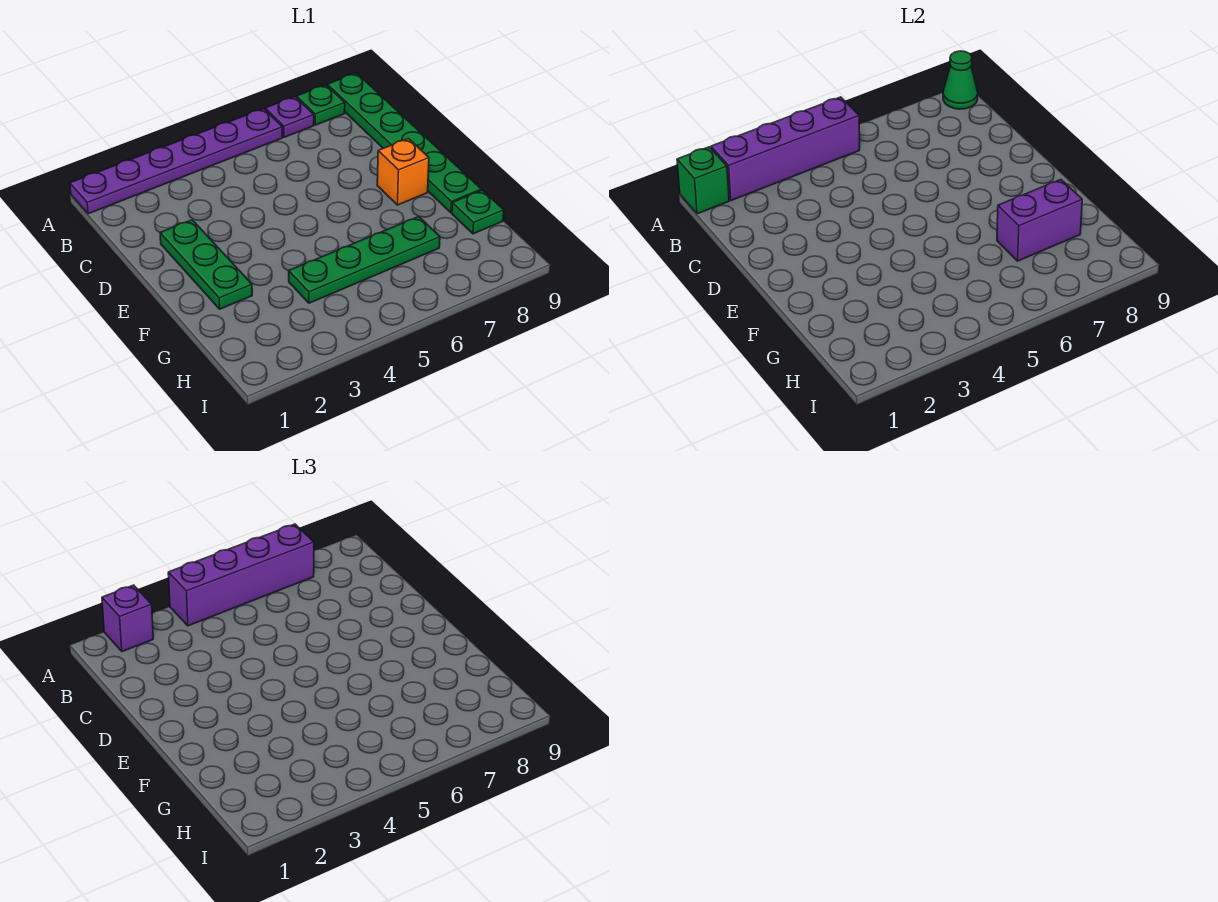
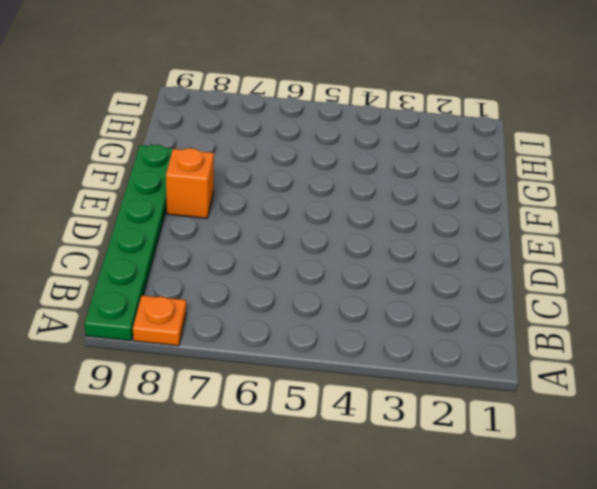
orange plate A8 level 1 -> green plate A8 level 1
none -> purple plate A1:A6 level 1
none -> purple plate A7 level 1
none -> green plate D2:F2 level 1

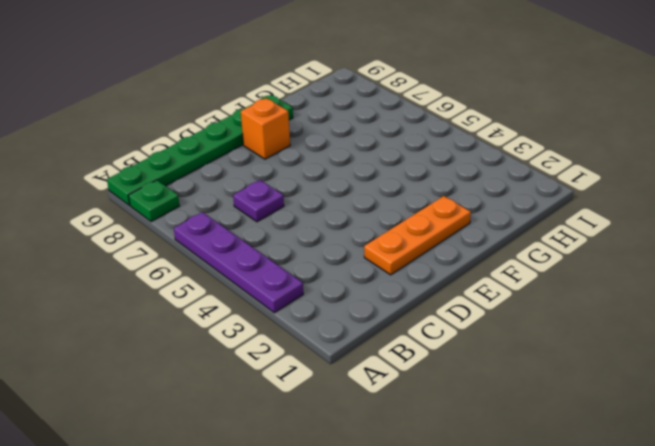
purple plate A3:A6 level 1 -> purple plate A1:A6 level 1
purple plate C6 level 1 -> purple plate A7 level 1
orange plate D2:F2 level 1 -> green plate D2:F2 level 1
none -> green plate G4:G7 level 1
none -> green plate G9 level 1
none -> green brick A1 level 2

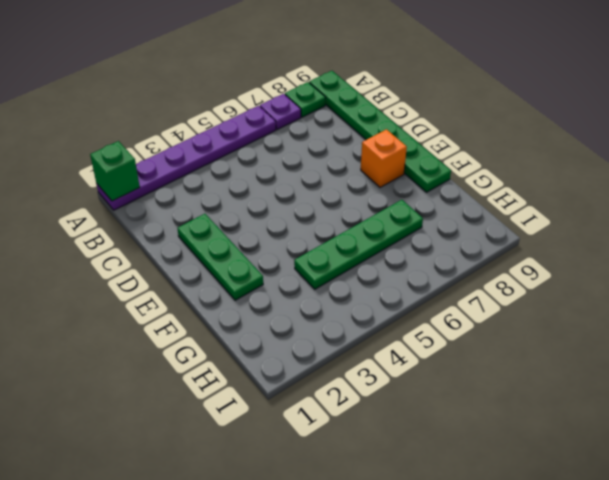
none -> green plate G9 level 1
none -> purple brick A2:A5 level 2
none -> green cone A9 level 2

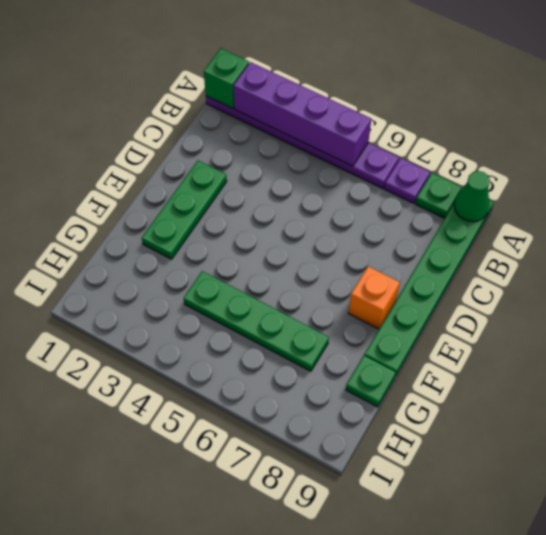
none -> purple brick G7:G8 level 2
none -> purple brick A2 level 3
none -> purple brick A4:A7 level 3

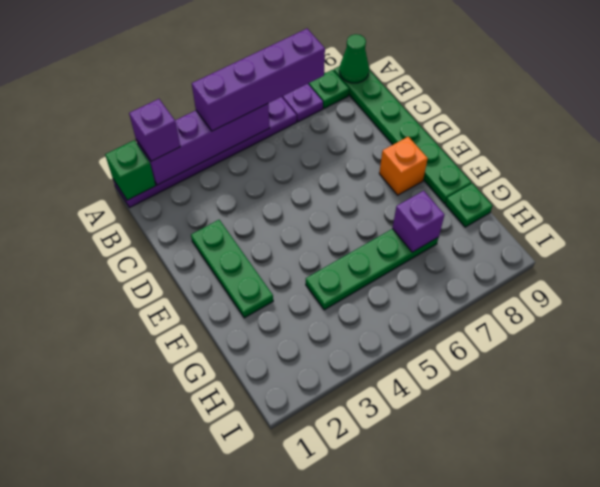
purple brick G7 level 2 -> purple brick G7:G8 level 2

